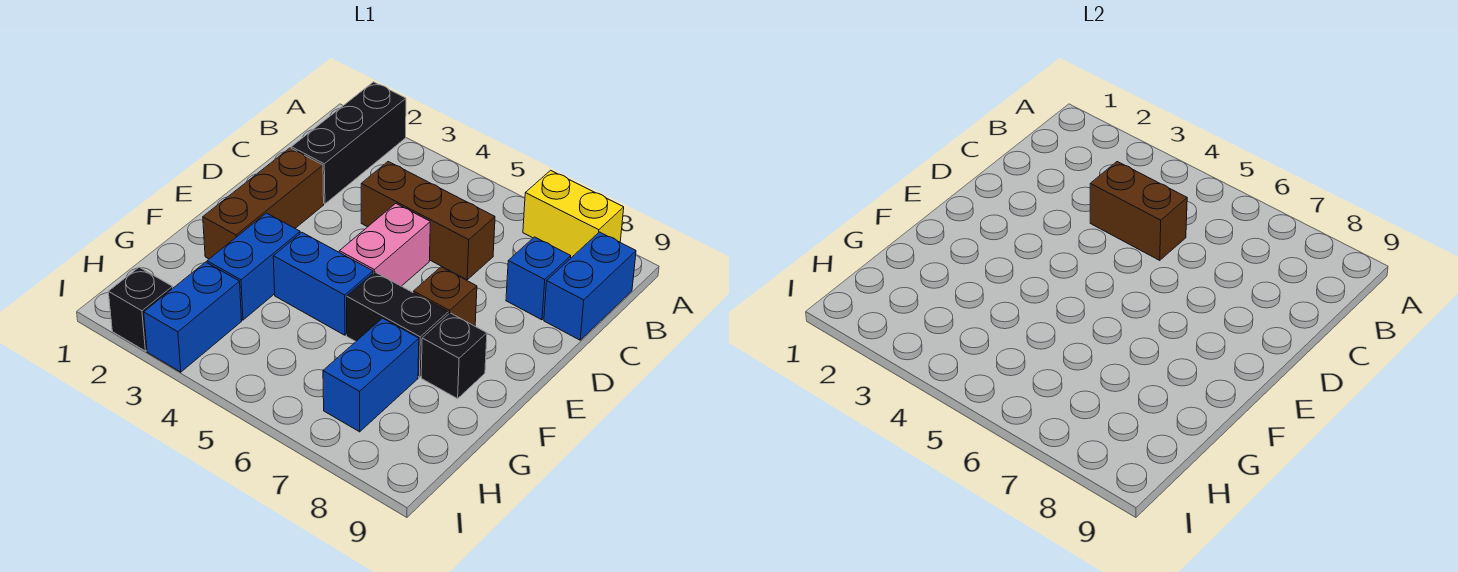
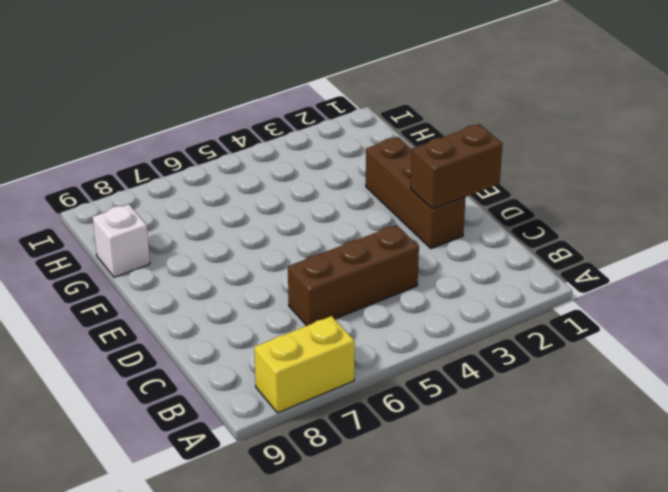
brown brick D1:D2 level 2 -> brown brick C4:C5 level 2
white brick G9 level 1 -> none
none -> black brick A2:C2 level 1
none -> blue brick B9:C9 level 1
none -> blue brick C8 level 1

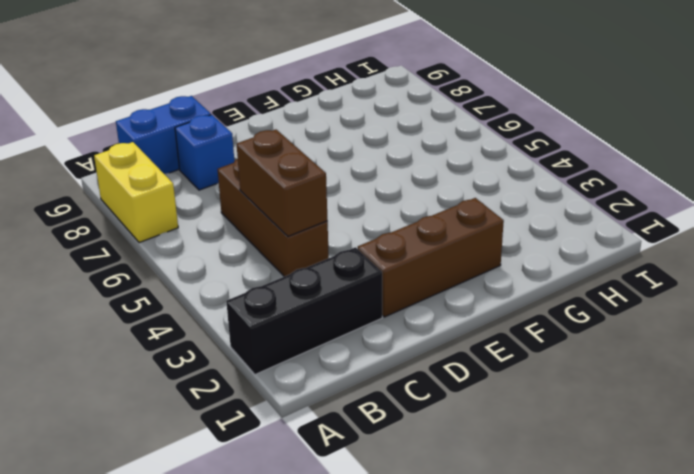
none -> pink brick D5:E5 level 1
none -> brown brick E7 level 1
none -> blue brick F3:G3 level 1

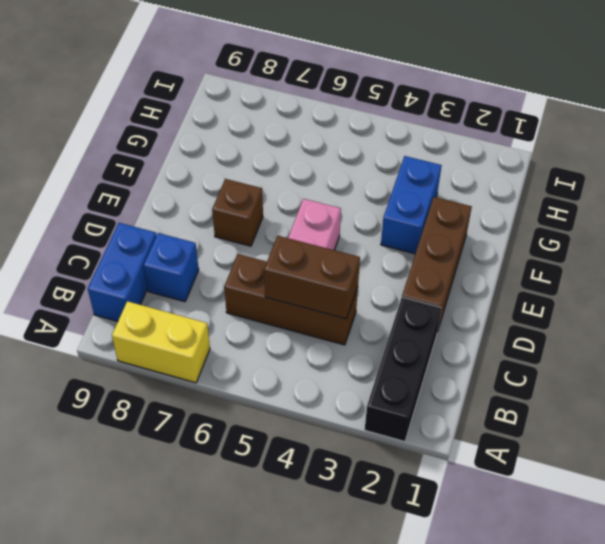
none -> blue brick F4:F5 level 1
none -> black brick F6:F7 level 1
none -> black brick F8 level 1

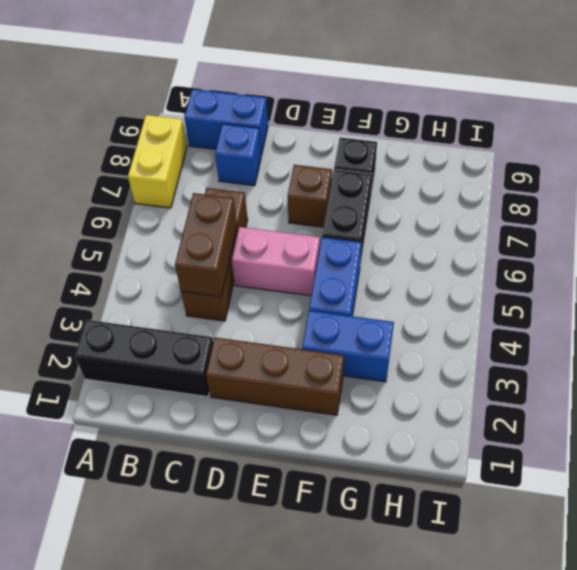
none -> blue brick G7:H7 level 1
none -> blue brick H3:I3 level 1
none -> black brick I2 level 1

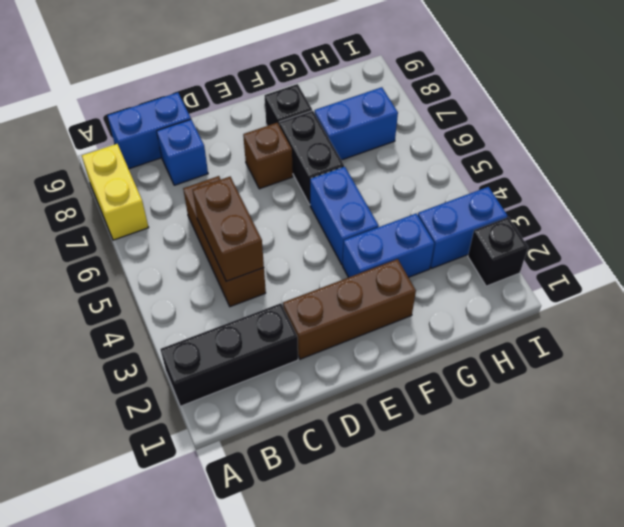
none -> pink brick D5:E5 level 1

